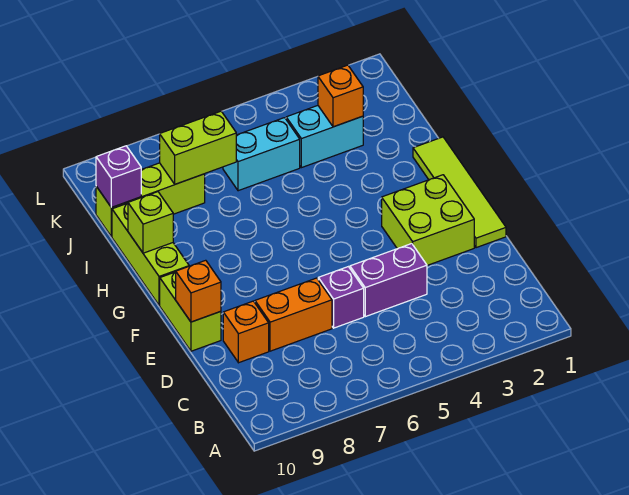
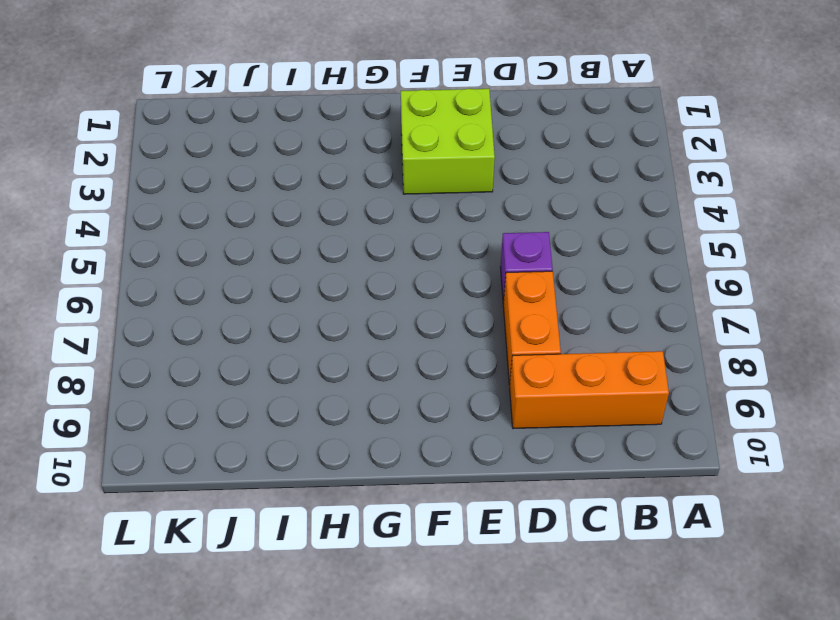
orange brick B9:D9 level 1 -> orange brick D9 level 1
none -> purple brick D4:D5 level 1
none -> lime tile E1:H1 level 1
none -> lime brick E10:F10 level 1

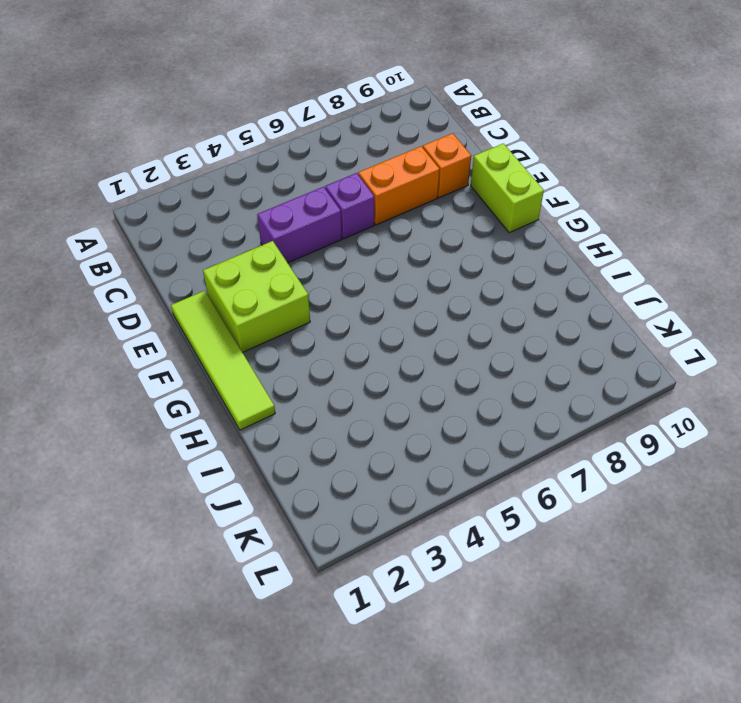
none -> lime brick G10:I10 level 1
none -> cyan brick J3:J4 level 1
none -> cyan brick J5:J6 level 1

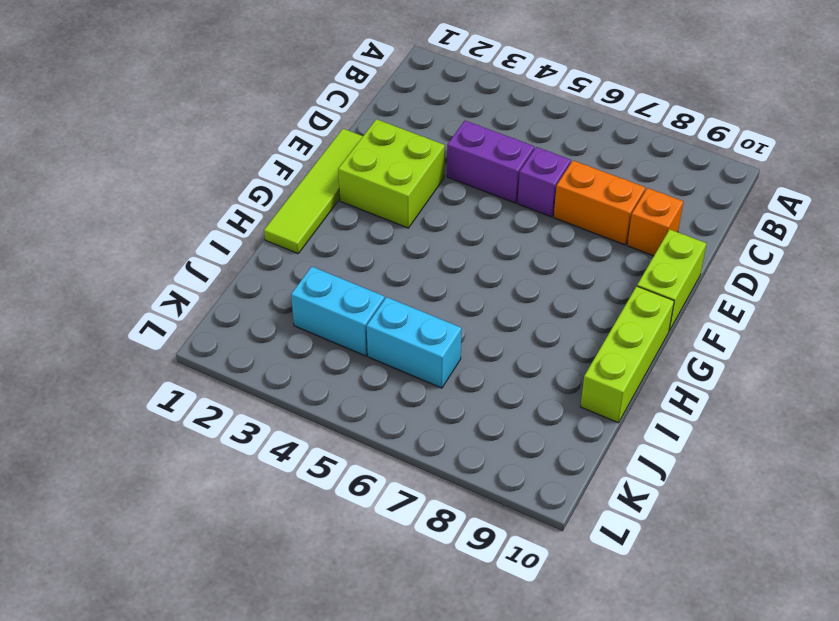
none -> lime brick J8:J10 level 1
none -> orange brick E10 level 2
none -> lime brick H10 level 2

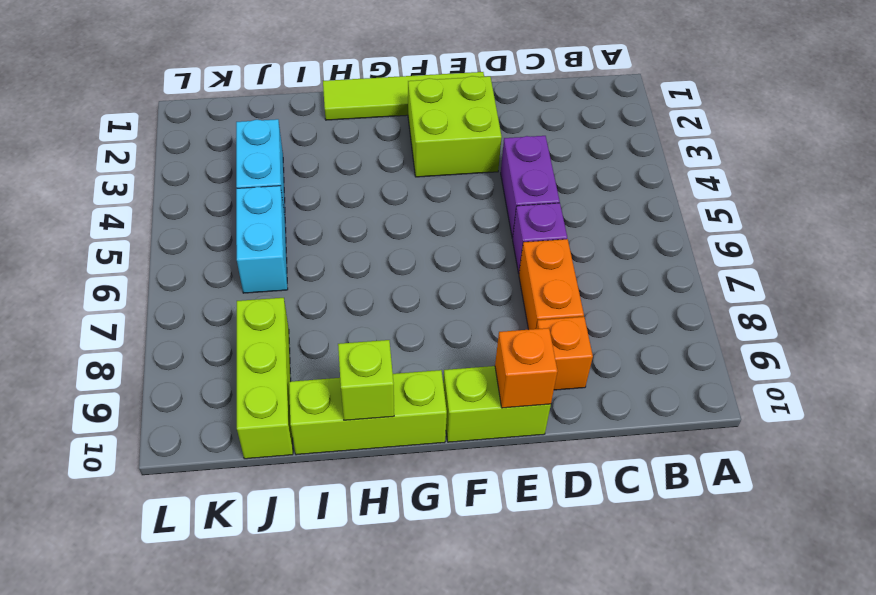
none -> orange brick J3 level 2
none -> lime brick J7:J8 level 2
none -> purple brick J10 level 2

